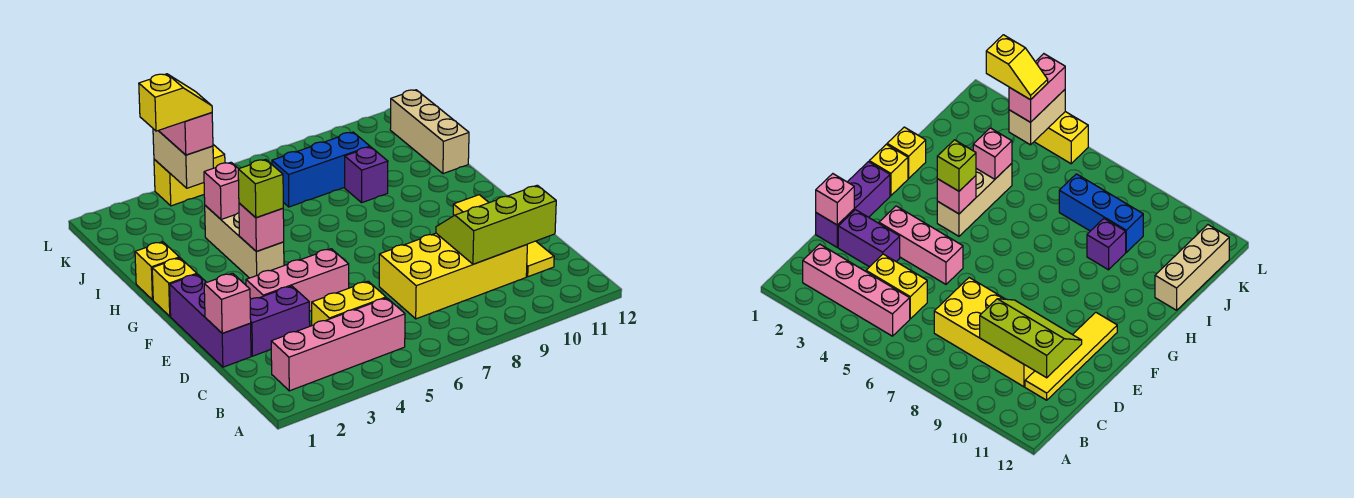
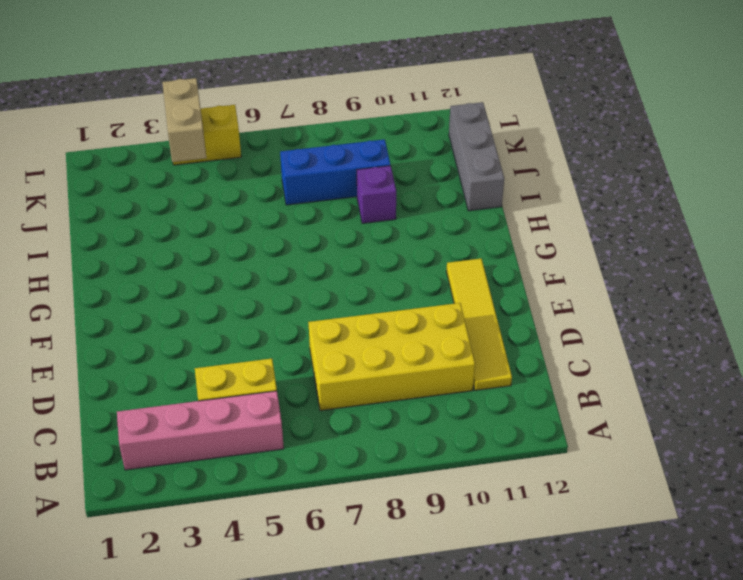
grey brick I12:K12 level 1 -> tan brick I12:K12 level 1
none -> purple brick D1:F1 level 1
none -> purple brick D2:D3 level 1
none -> pink brick E3:E5 level 1

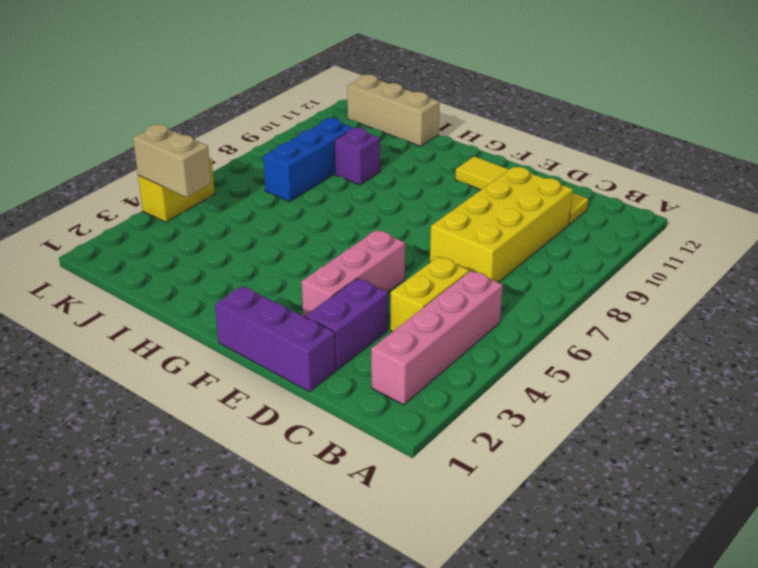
none -> yellow brick G1 level 1
none -> tan brick G4:I4 level 1
none -> yellow brick H1 level 1

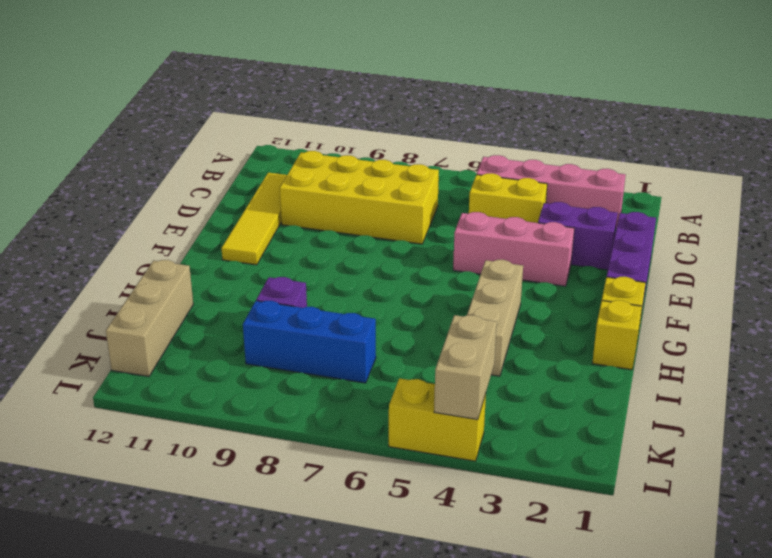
none -> lime slope C9:D11 level 2 top C
none -> pink brick D1 level 2
none -> pink brick G4 level 2

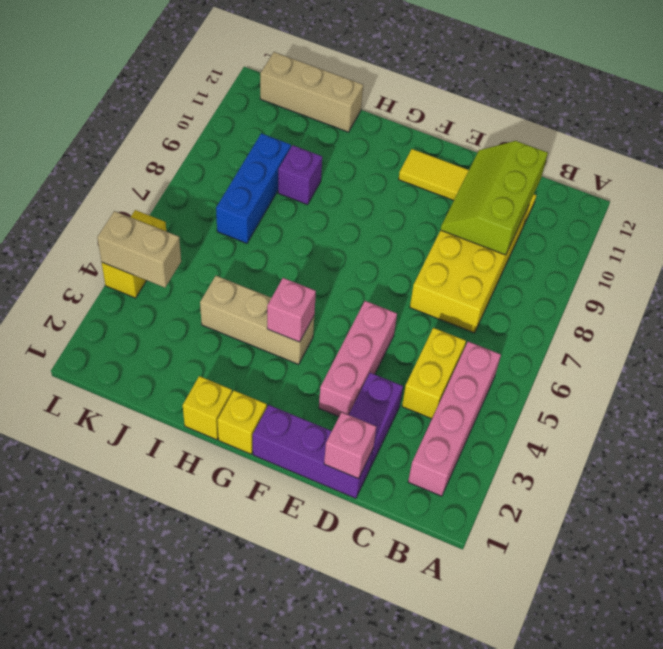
none -> pink brick I4 level 2
none -> lime brick G4 level 3
none -> pink brick K4:L4 level 3

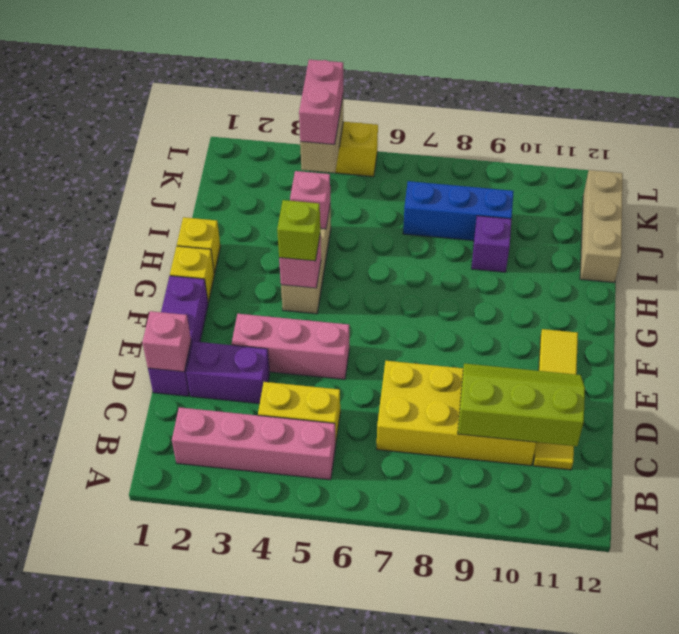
none -> yellow slope K3:K4 level 4 top 3

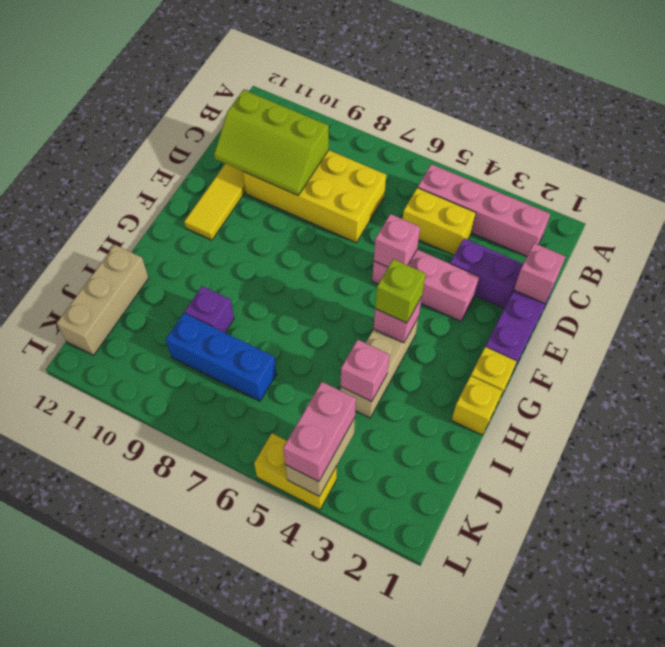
pink brick E5 level 2 -> none
none -> yellow slope K3:K4 level 4 top 3

